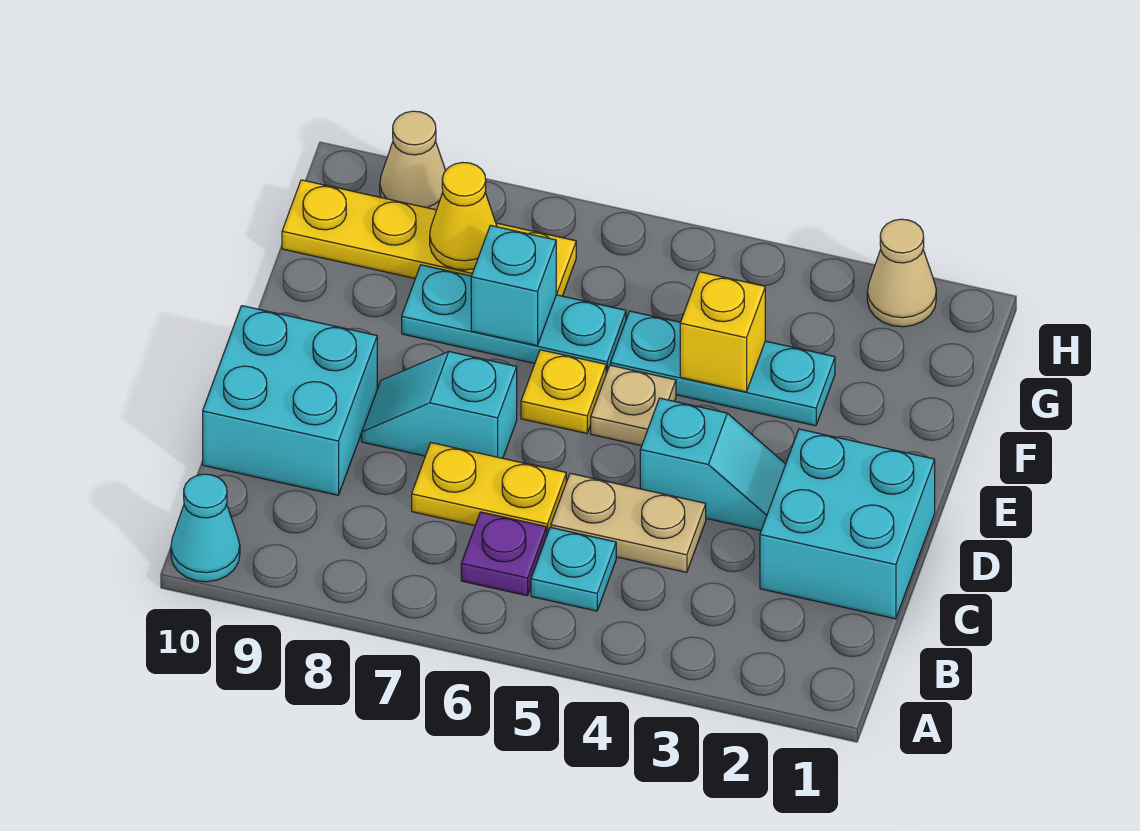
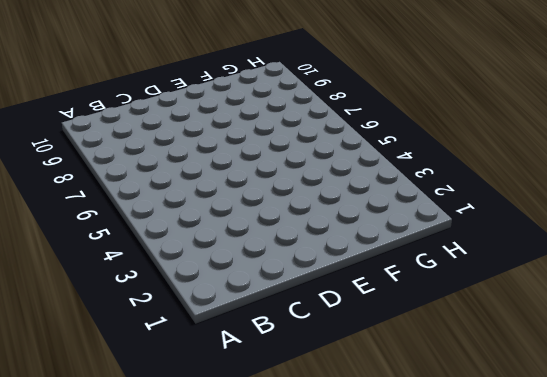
none -> cyan cone A10 level 1
none -> cyan plate B5 level 1
none -> purple plate B6 level 1

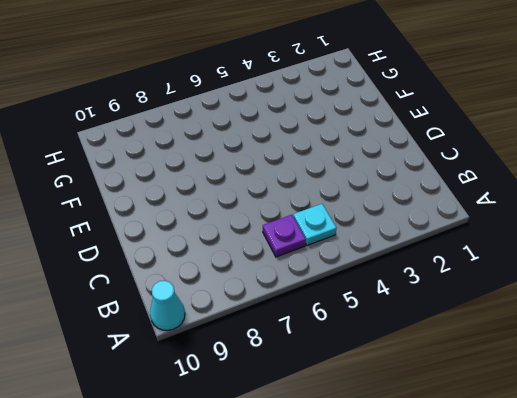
none -> cyan brick C1:D2 level 1
none -> tan plate C4:C5 level 1
none -> yellow plate C6:C7 level 1

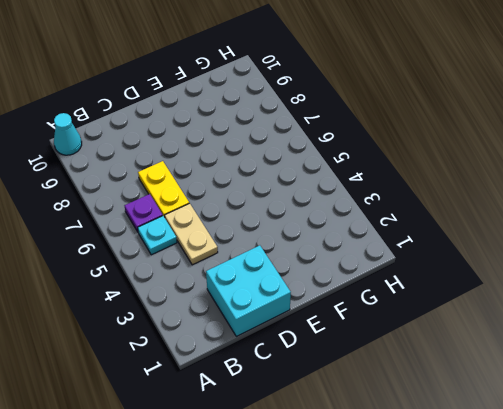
none -> cyan brick C9:D10 level 1
none -> cyan slope D3:D4 level 1 top 4
none -> cyan slope D7:D8 level 1 top 7

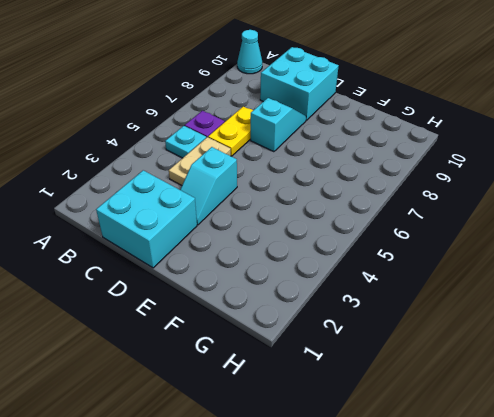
none -> tan plate E5 level 1
none -> yellow plate E6 level 1
none -> cyan plate F3:F5 level 1

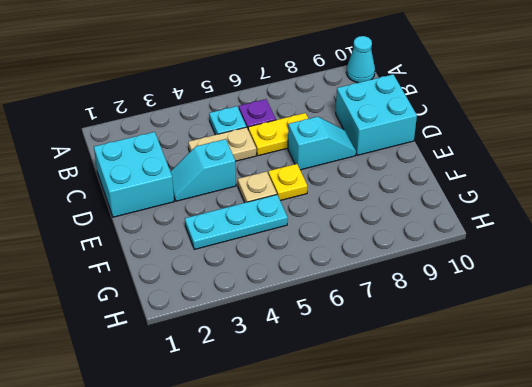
none -> cyan plate F6:F8 level 1
none -> yellow plate G7:G10 level 1
none -> tan cone H2 level 1

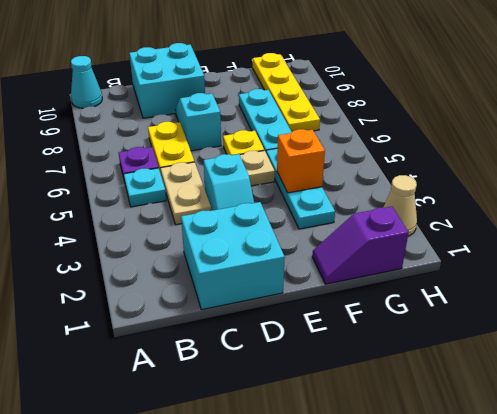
purple slope F1:G1 level 1 top G -> none
orange brick F4 level 2 -> yellow brick F4 level 2
none -> tan cone H9 level 1
none -> cyan brick F7 level 2
none -> yellow cone G8 level 2

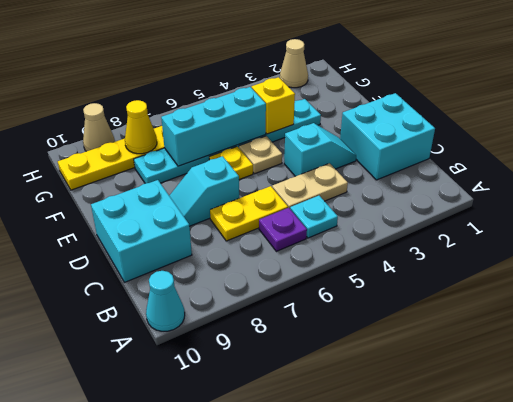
cyan brick F5:F7 level 2 -> cyan brick F7 level 2

